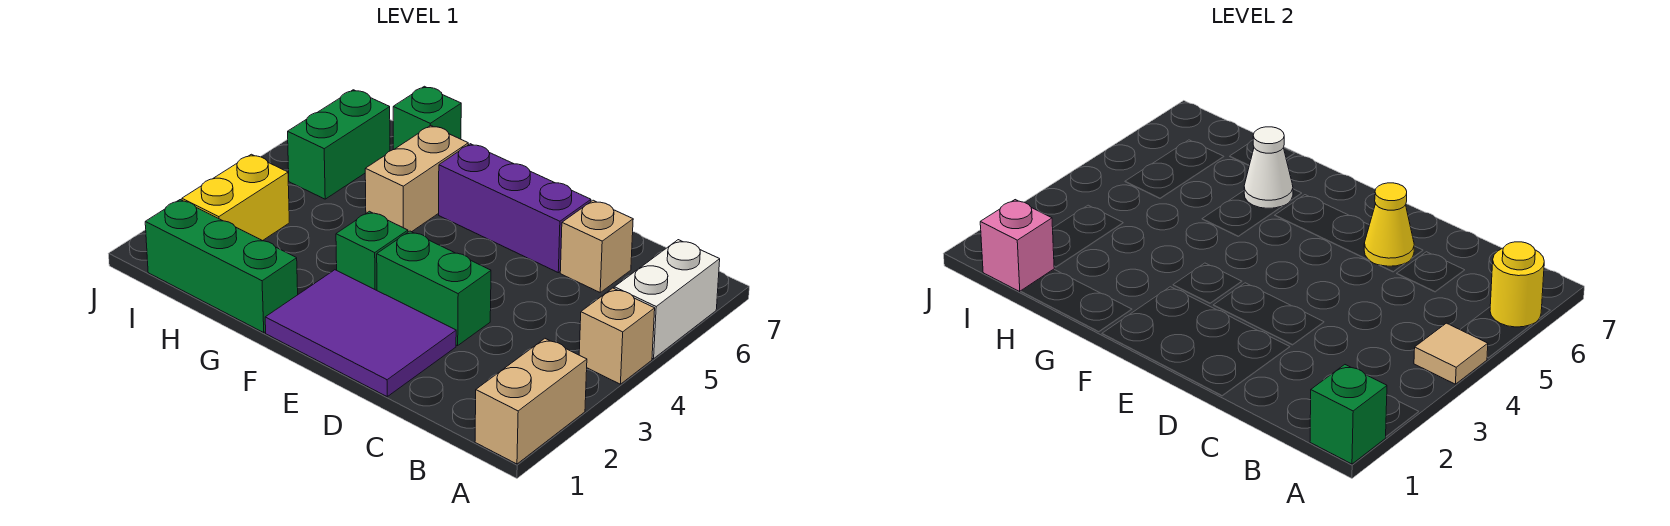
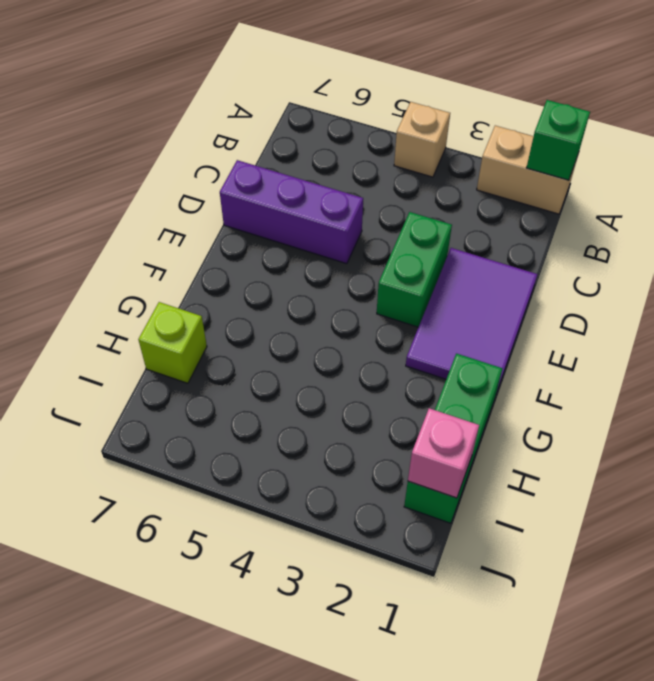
purple brick D5:D7 level 1 -> purple brick D6:F6 level 1
lime brick H7 level 1 -> green brick H7 level 1
none -> white brick A5:A6 level 1
none -> tan brick C6 level 1
none -> green brick F3 level 1

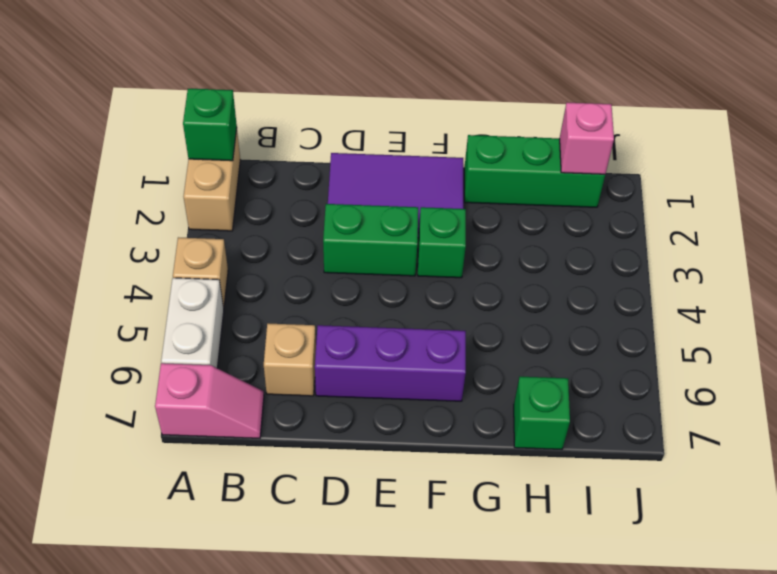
pink slope A7:B7 level 1 top A -> none
none -> tan brick G5:G6 level 1
none -> yellow brick I2:I3 level 1
none -> green brick I5:I6 level 1

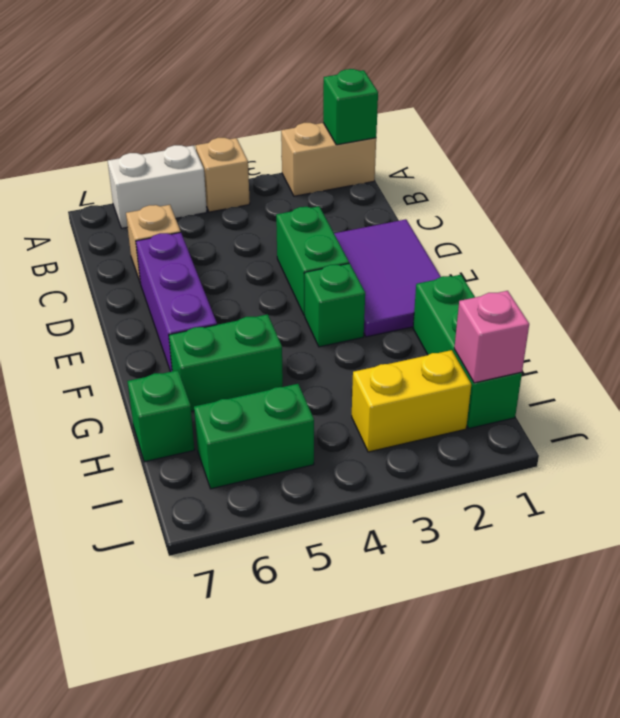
green brick G5:G6 level 1 -> tan brick G5:G6 level 1
none -> tan tile A4 level 2
none -> yellow round brick A6 level 2
none -> yellow cone D6 level 2

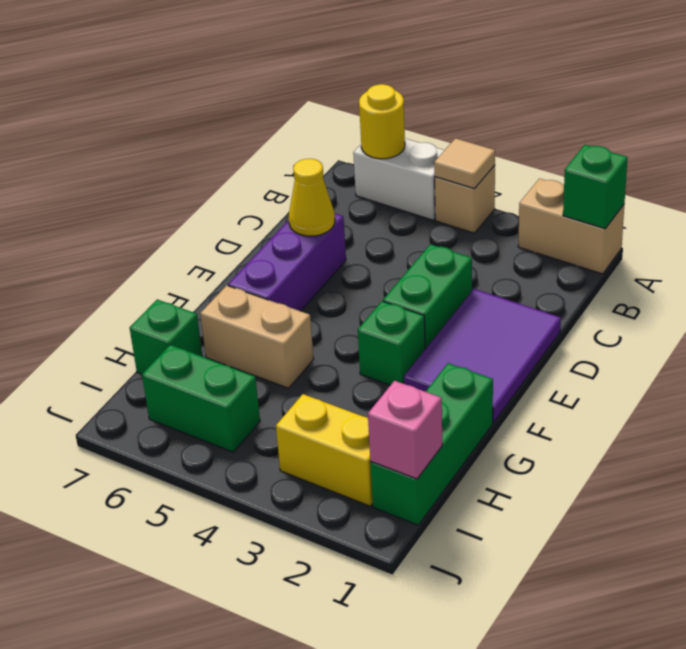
none -> tan brick C6 level 1
none -> white cone G6 level 2

